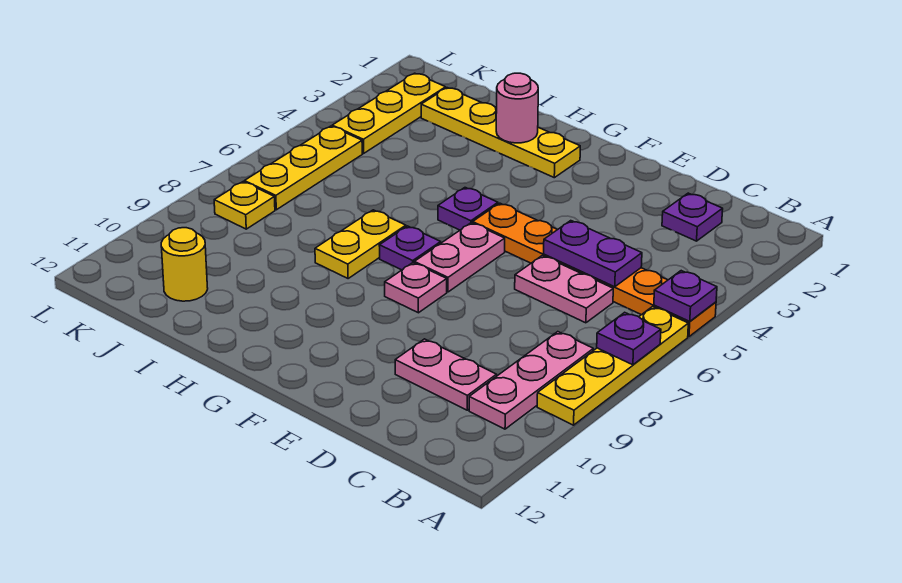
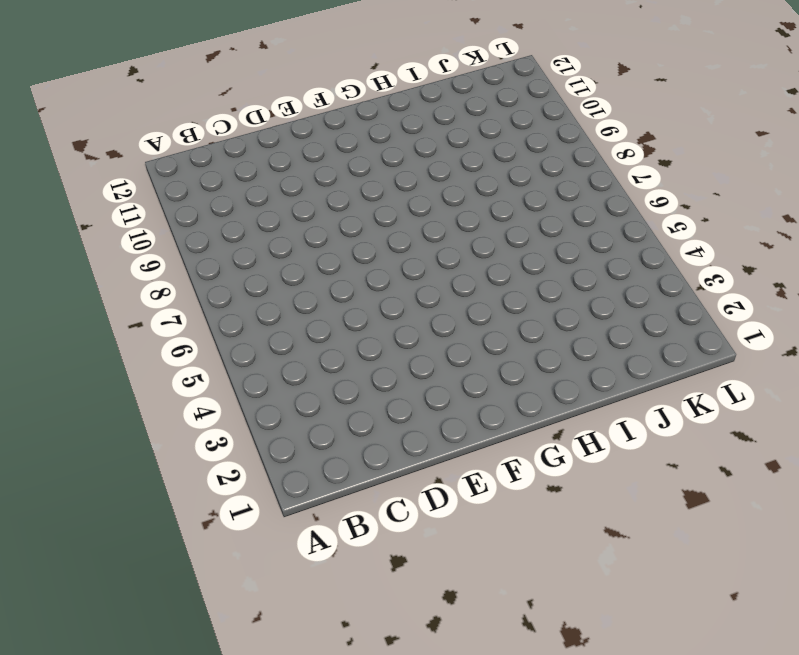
none -> orange plate A5:F5 level 1
none -> yellow plate A6:A9 level 1
none -> pink plate B8:B10 level 1

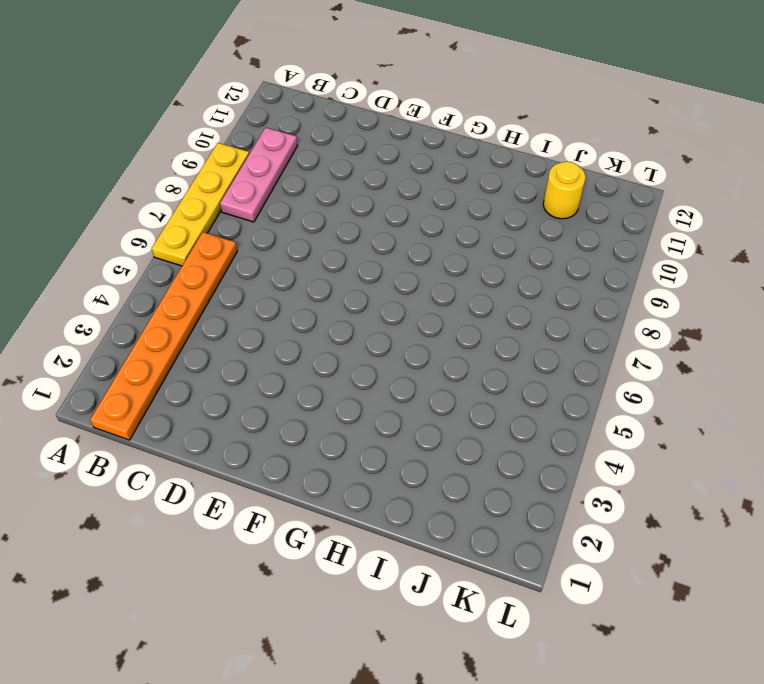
orange plate B1:B6 level 1 -> orange plate A5:F5 level 1
none -> purple plate C2 level 1
none -> pink plate C6:D6 level 1
none -> pink plate C10:D10 level 1

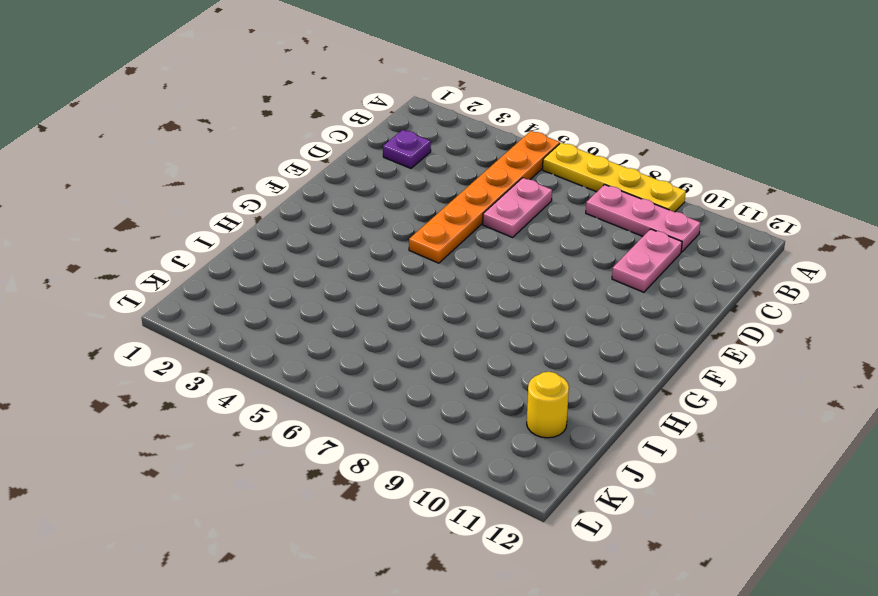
none -> pink plate F6:F7 level 1
none -> pink plate F8 level 1
none -> yellow plate G2:J2 level 1

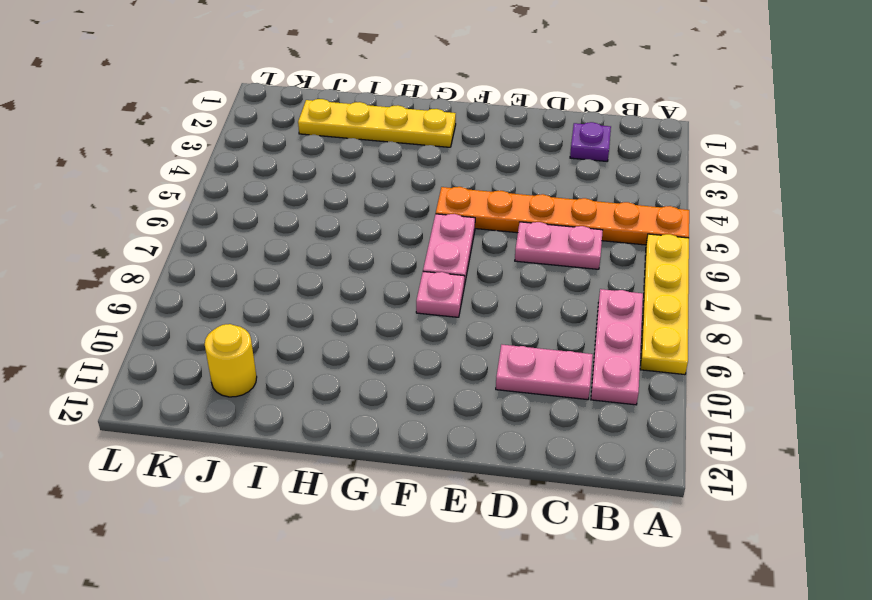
none -> purple plate G5 level 1
none -> purple plate G7 level 1
none -> yellow plate H7:H8 level 1

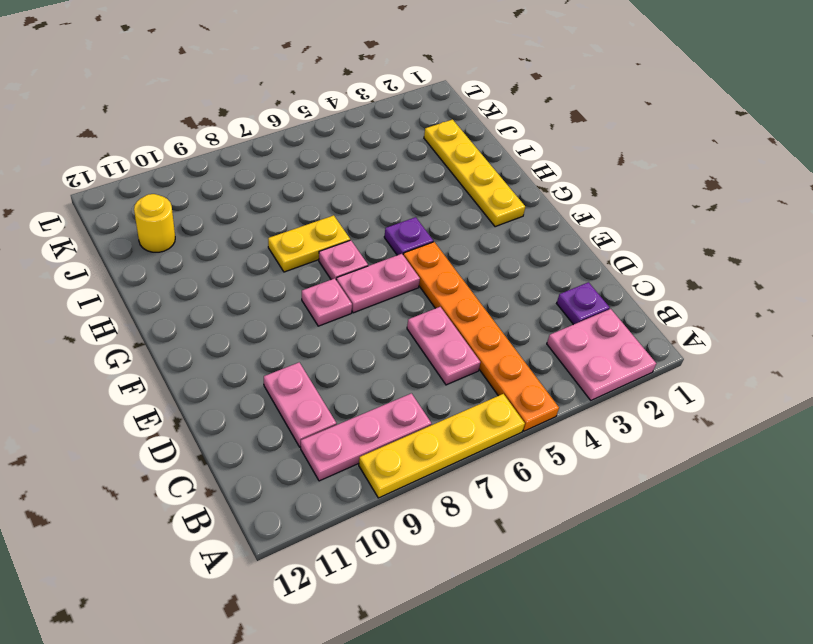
pink plate A2:B3 level 1 -> none
pink plate G7 level 1 -> purple plate G7 level 1
none -> yellow plate K2:K4 level 1
none -> yellow plate K5:K7 level 1
none -> yellow plate K8 level 1

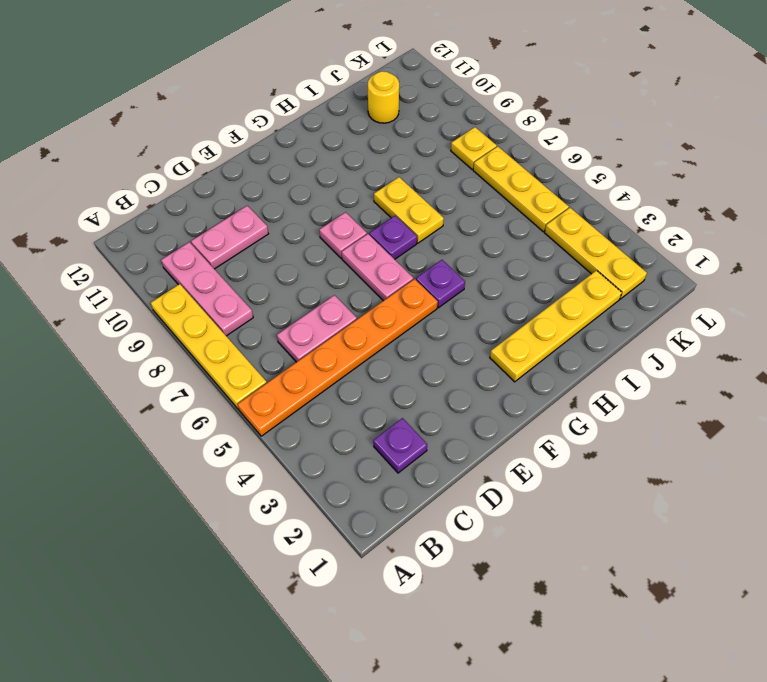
none -> purple plate A5 level 2
none -> purple plate A7 level 2
none -> purple plate C5:D5 level 2

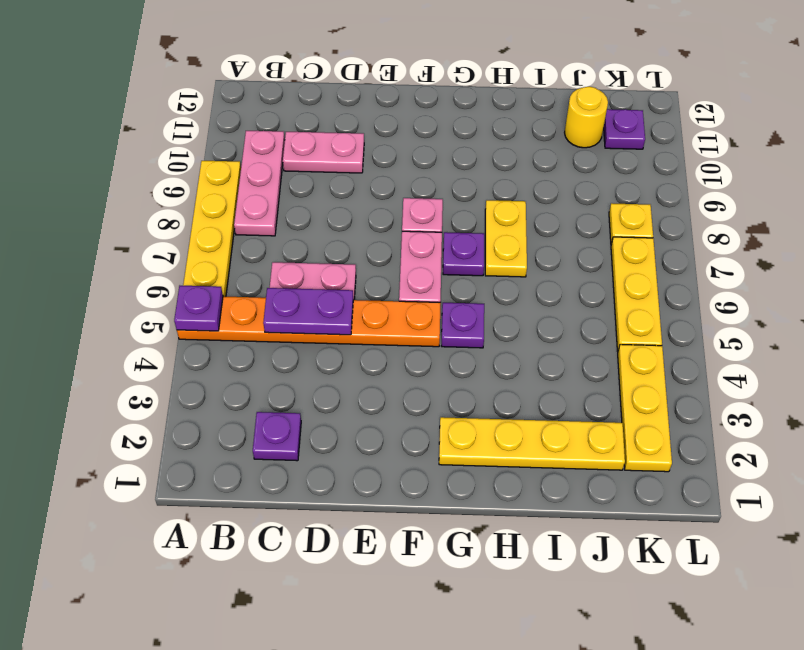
purple plate K11 level 1 -> purple plate A7 level 2
none -> pink round brick H2 level 2

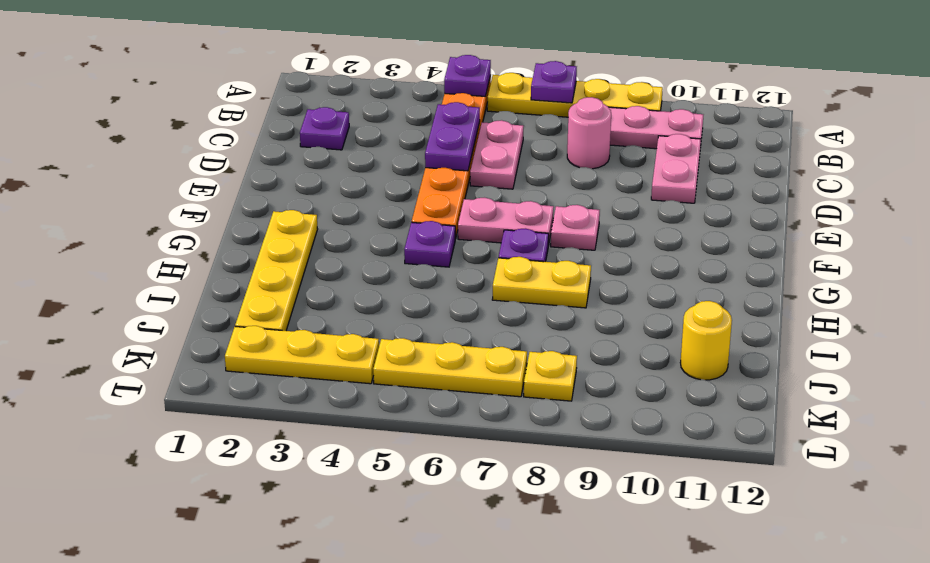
pink round brick C8 level 1 -> pink round brick H2 level 2

